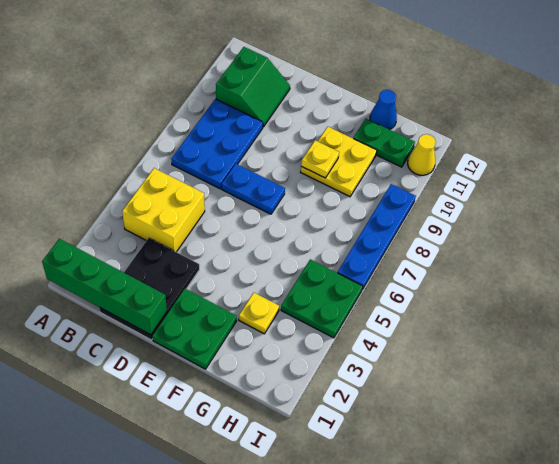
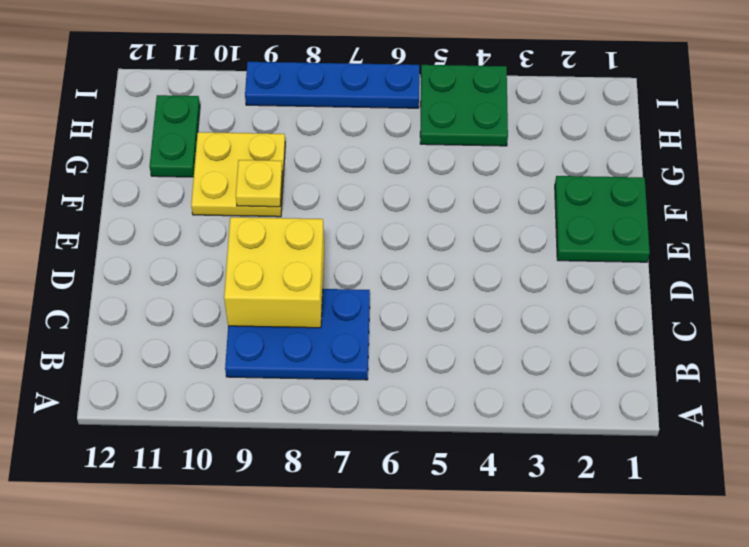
yellow brick C8:D9 level 2 -> yellow brick B4:C5 level 1
none -> green slope B10:C11 level 1 top B
none -> black plate C1:D3 level 1
none -> blue plate D7:E7 level 1

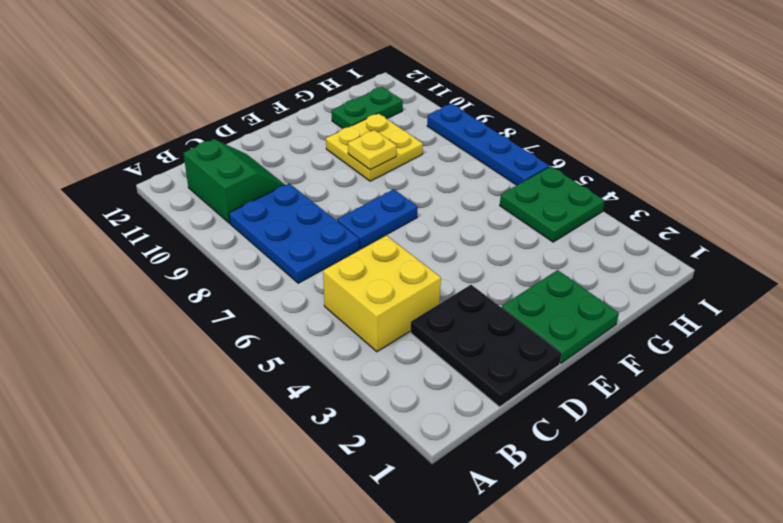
none -> yellow plate G3 level 1
none -> blue cone G12 level 1
none -> yellow cone I11 level 1

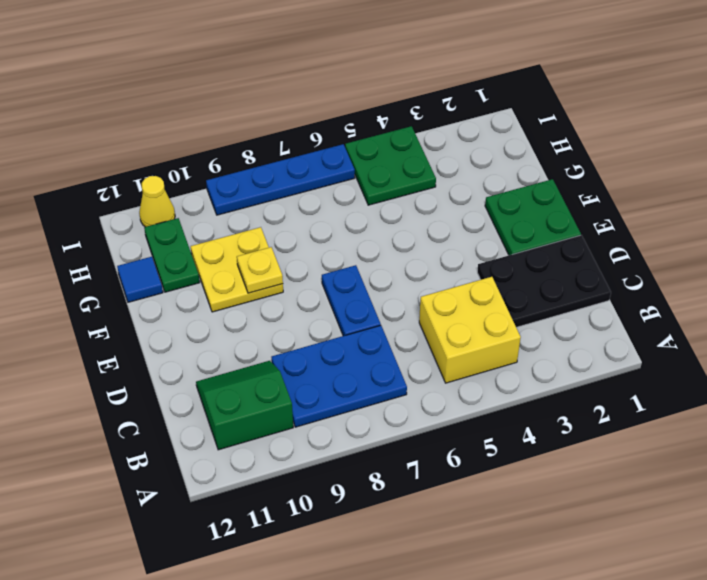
blue tile G12 level 1 -> blue cone G12 level 1
none -> yellow plate G3 level 1
none -> green brick A1:D1 level 2

